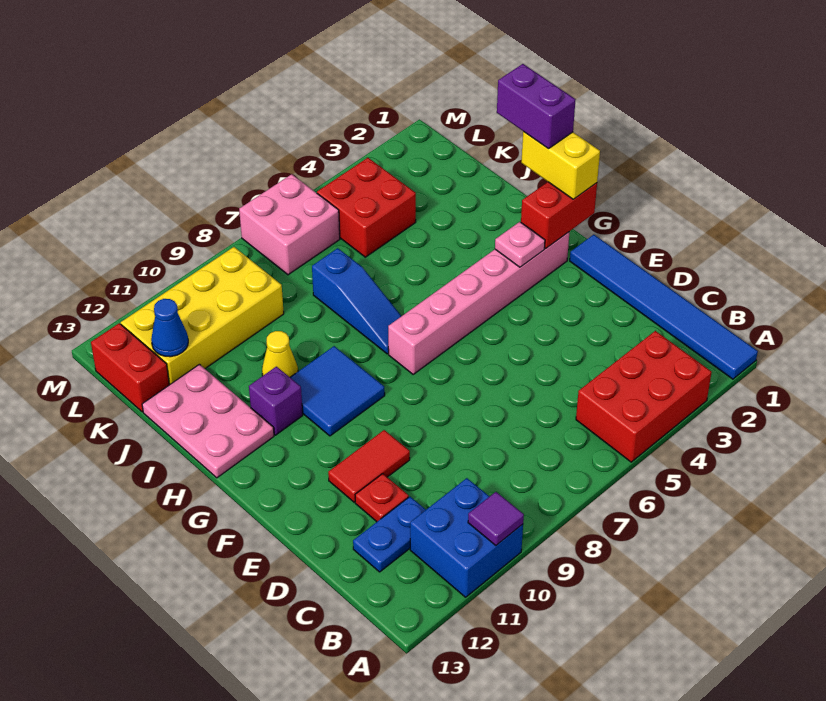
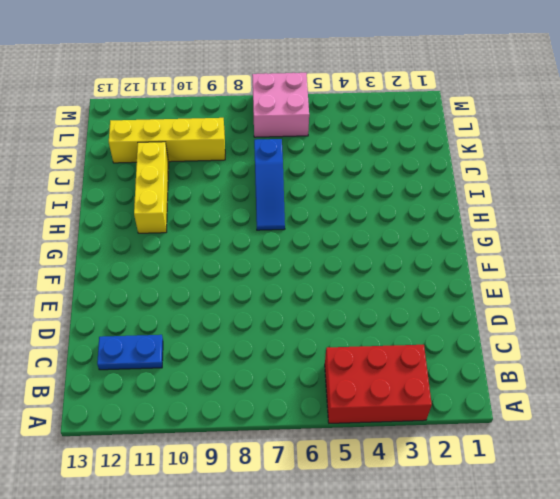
yellow brick H11:J11 level 1 -> purple brick H11 level 1
yellow brick K9:K12 level 1 -> yellow brick K9:L12 level 1
none -> blue tile A1:F1 level 1
none -> blue brick A10:B11 level 1
none -> red plate D11 level 1

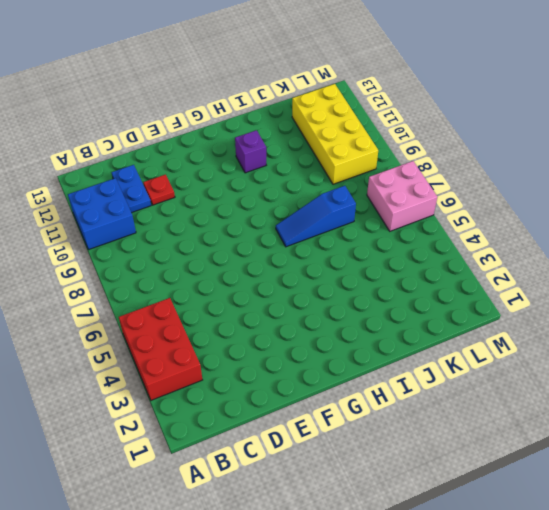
none -> blue tile A1:F1 level 1
none -> red tile E10:E11 level 1
none -> pink brick G2:G7 level 1

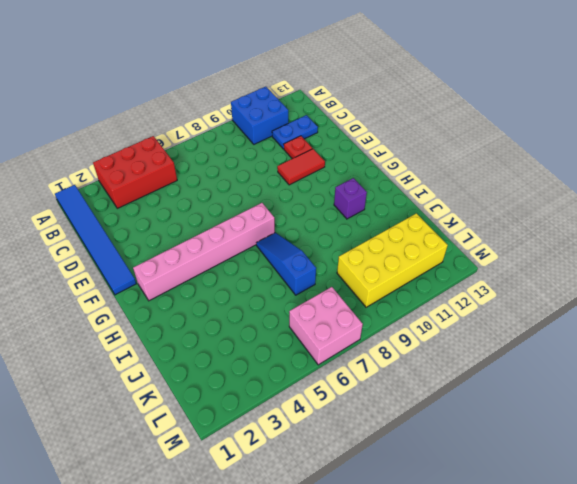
none -> blue tile G9:H10 level 1
none -> pink plate H12:J13 level 1
none -> yellow cone I10 level 1

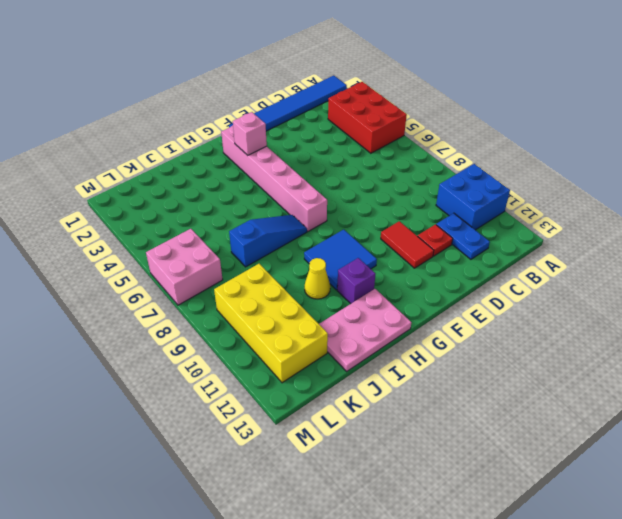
pink brick G3 level 2 -> pink plate G3 level 2
none -> red brick K4:L5 level 1
none -> red brick K13:L13 level 1
none -> purple tile A10 level 2

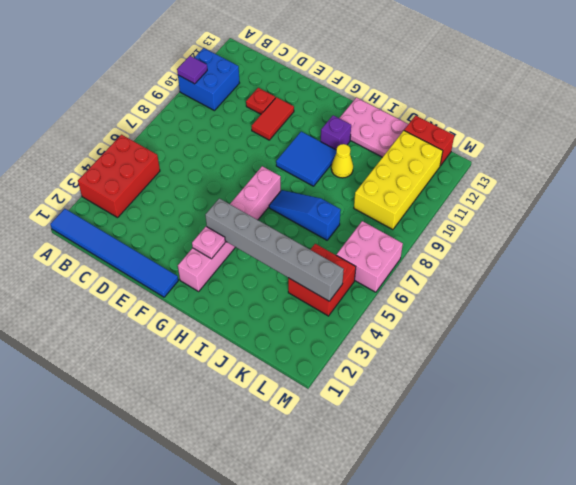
grey brick G4:L4 level 2 -> none
none -> blue plate C11:C12 level 1
none -> red brick G1:G2 level 2
none -> blue cone K12 level 2

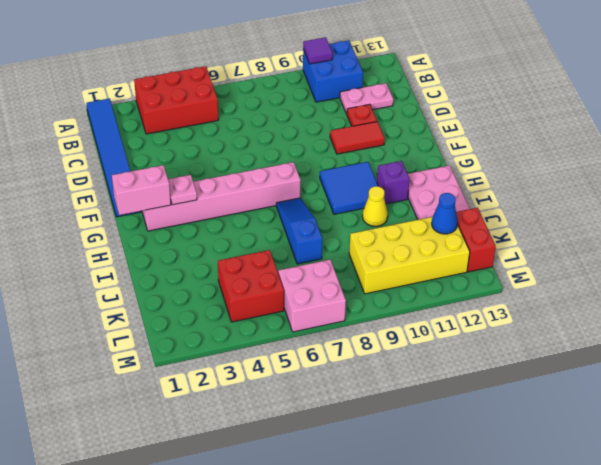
pink plate C11:C12 level 1 -> blue plate C11:C12 level 1
pink brick G1:G2 level 2 -> red brick G1:G2 level 2
none -> yellow brick G1:H1 level 3
none -> purple brick H1:I1 level 4

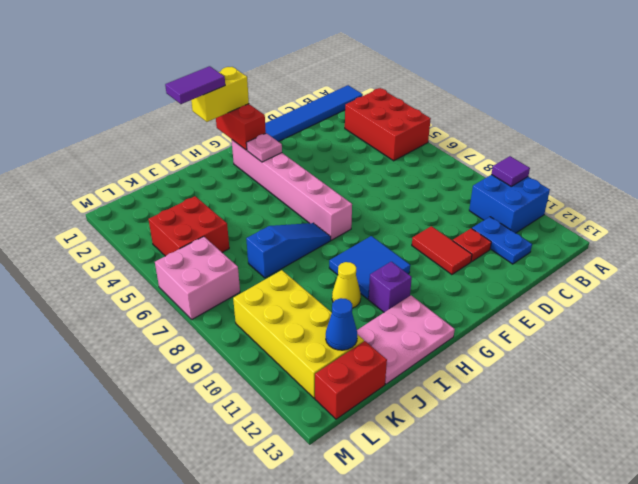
purple tile H1:I1 level 4 -> purple brick H1:I1 level 4

